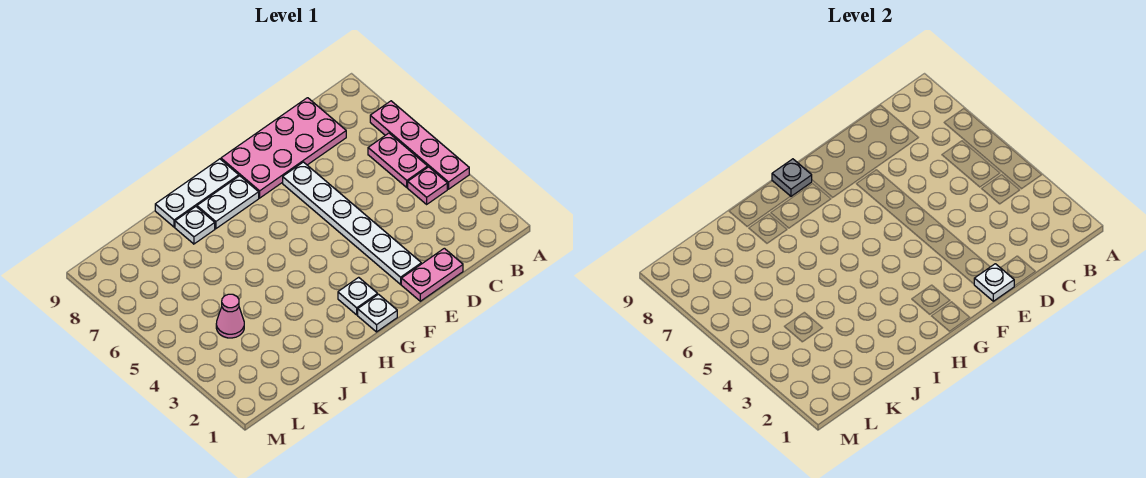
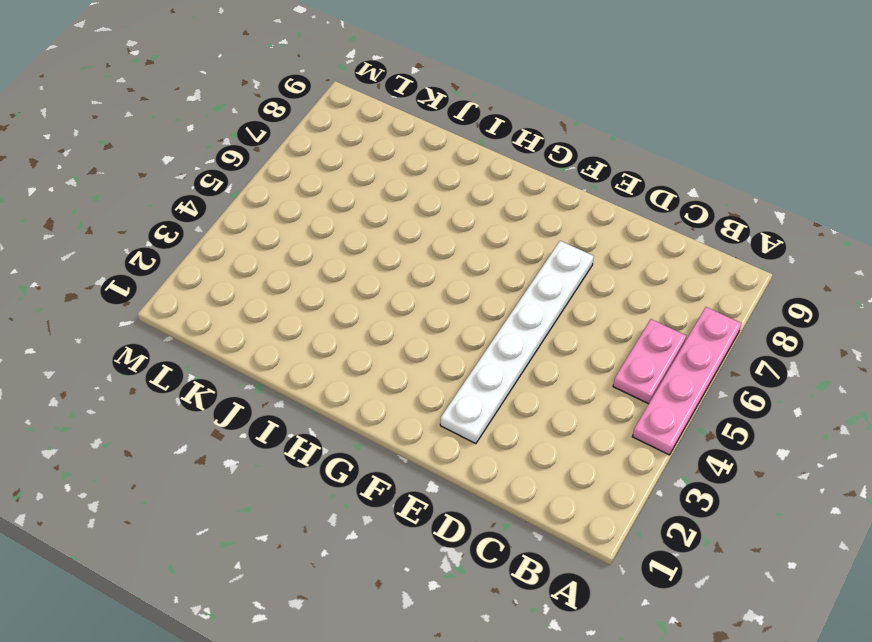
none -> pink plate B4 level 1
none -> pink plate C8:F9 level 1
none -> pink plate D1:E1 level 1

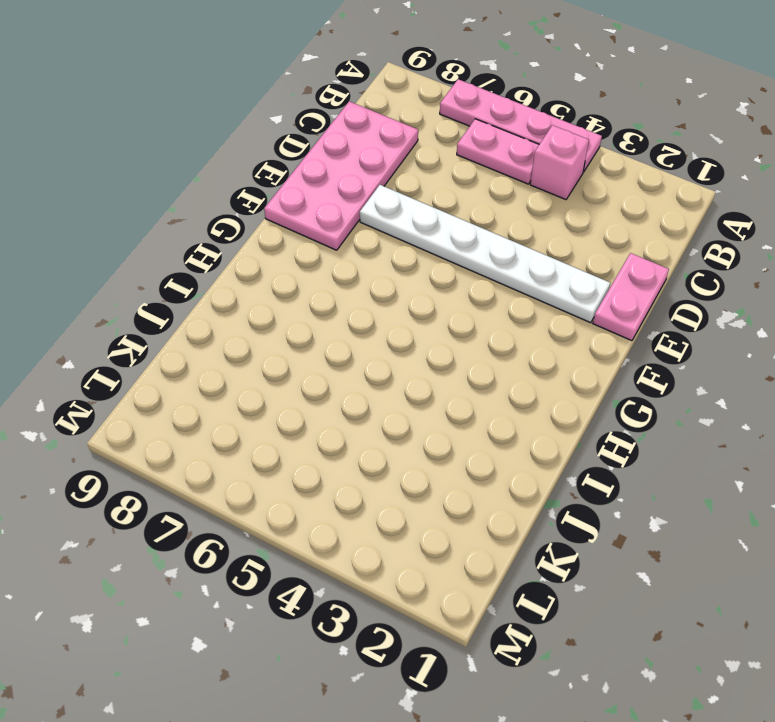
pink brick B4 level 1 -> pink plate B4 level 1
none -> white plate G1 level 1
none -> white plate G2 level 1
none -> white plate G8:H8 level 1

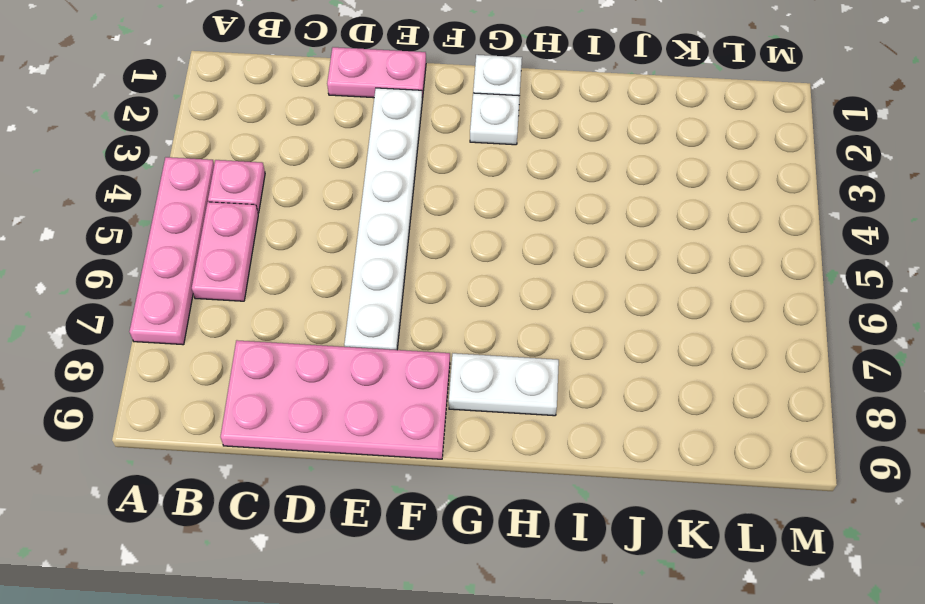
none -> white plate G9:I9 level 1
none -> white plate I8 level 1
none -> pink cone K4 level 1

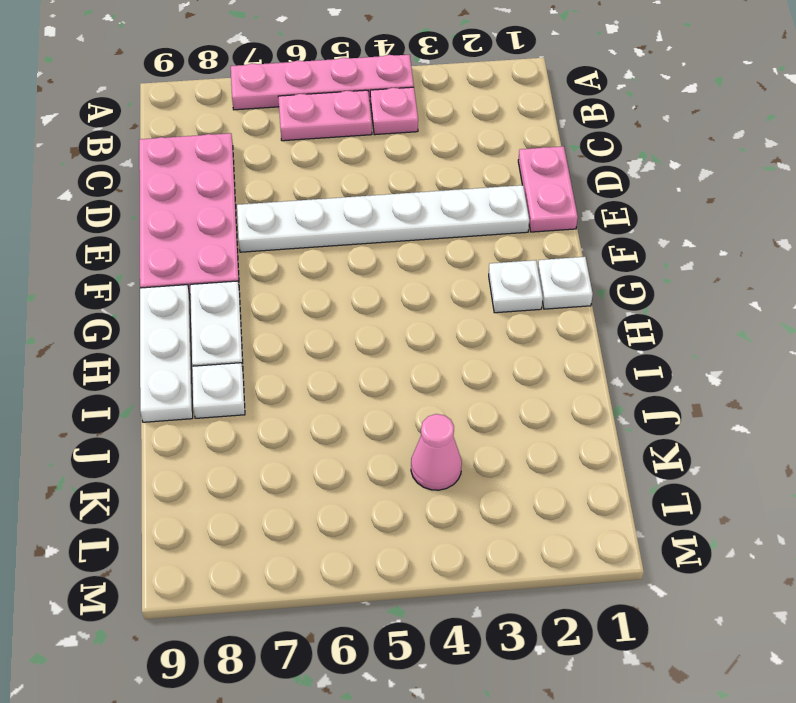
none -> white plate E1 level 2
none -> grey plate G9 level 2

